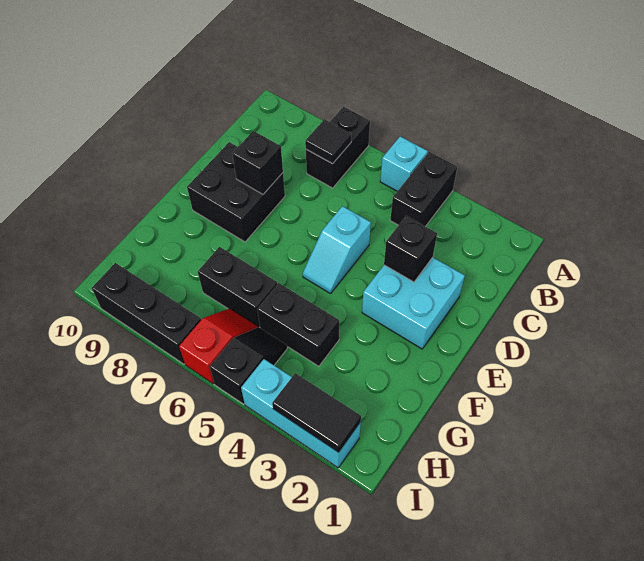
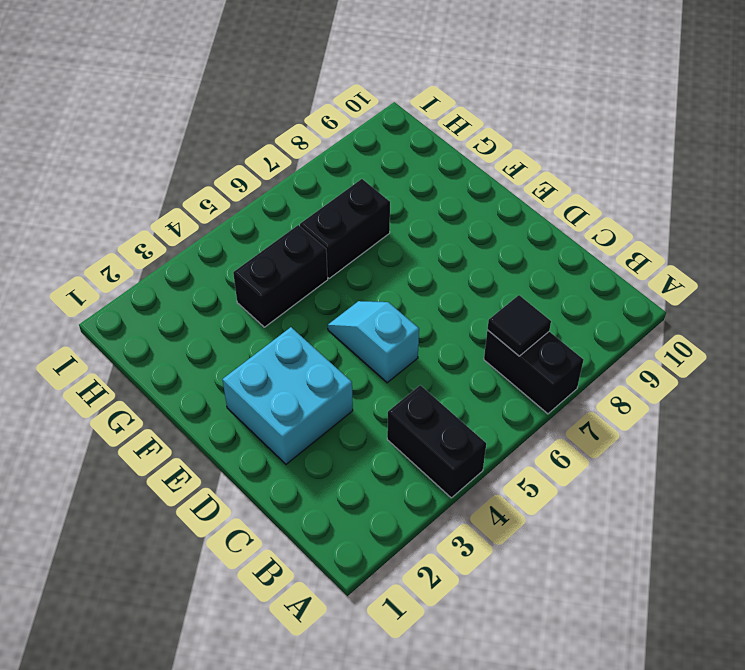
none -> cyan brick A5 level 1
none -> black brick D8:E9 level 1
none -> black slope H5:I5 level 1 top I

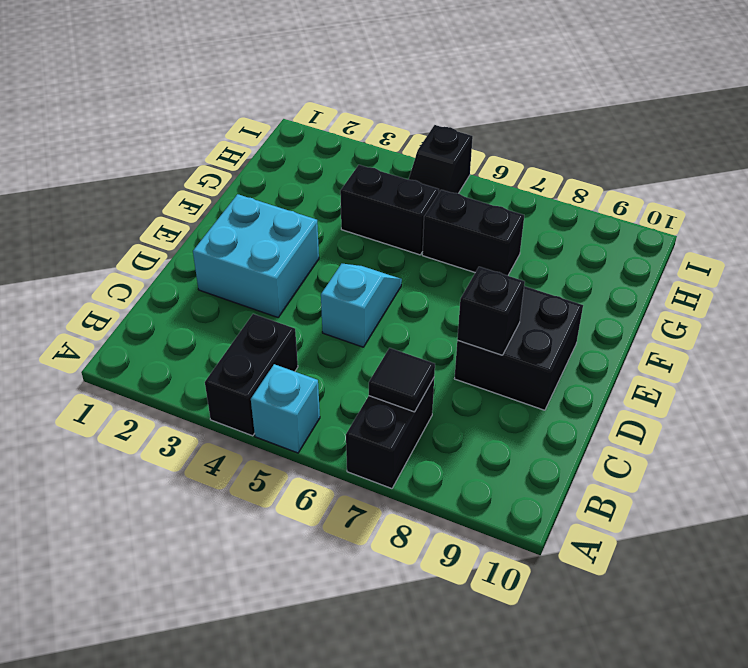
none -> red slope H6:I6 level 1 top I
none -> cyan brick I2:I4 level 1
none -> black brick I7:I9 level 1

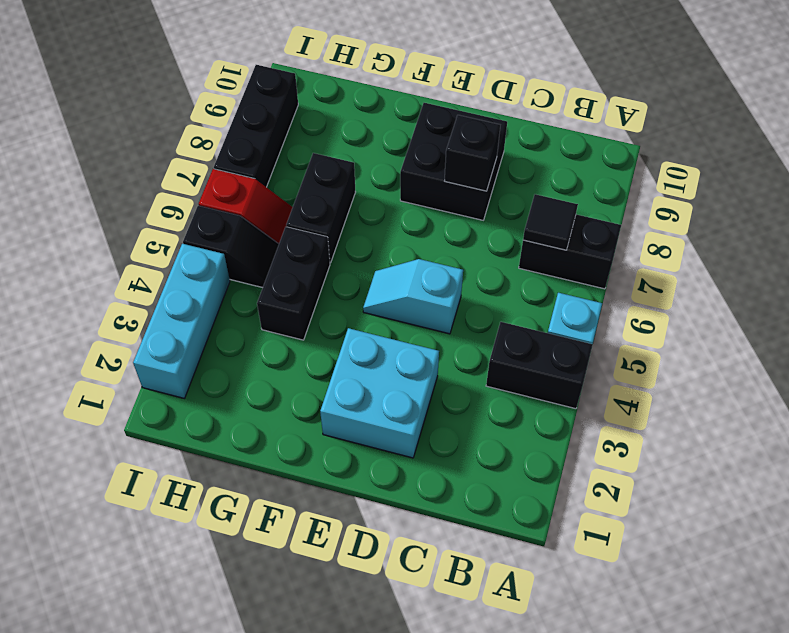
none -> black brick D3 level 2
none -> black tile I2:I3 level 2

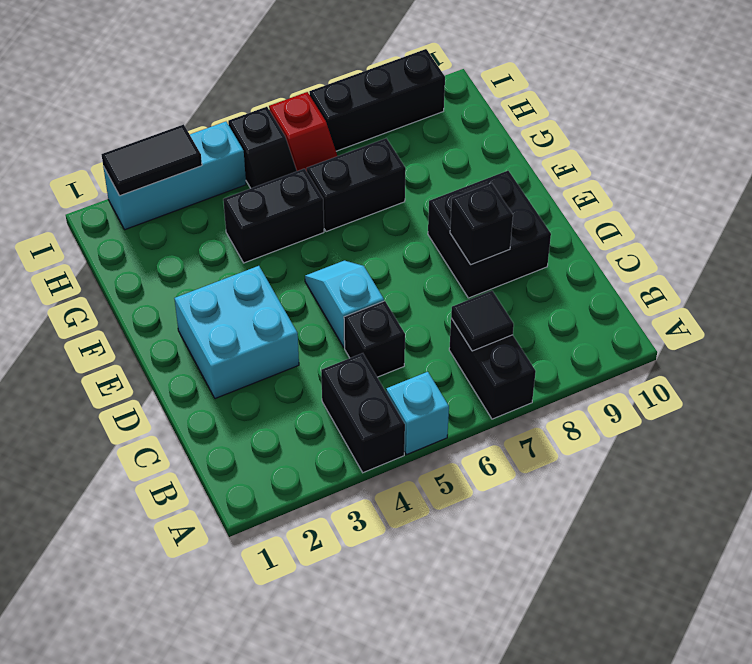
black brick C5 level 1 -> black brick D3 level 2

